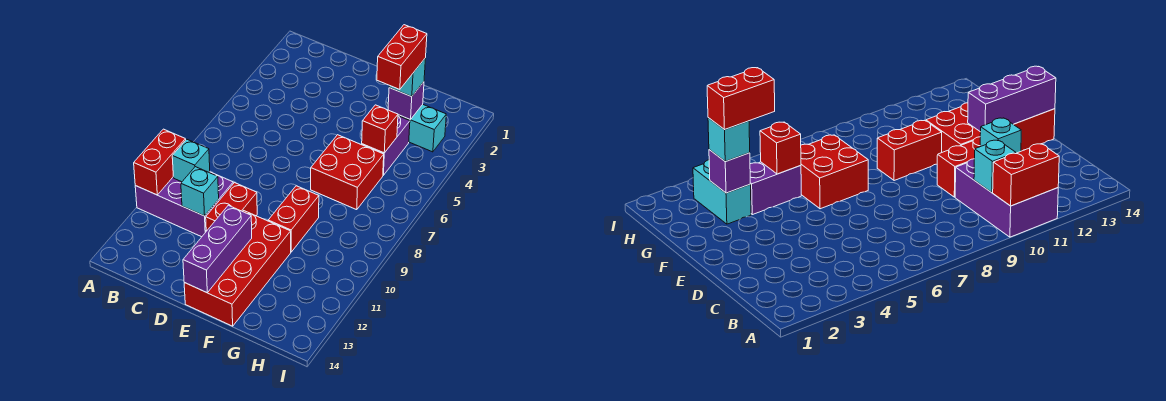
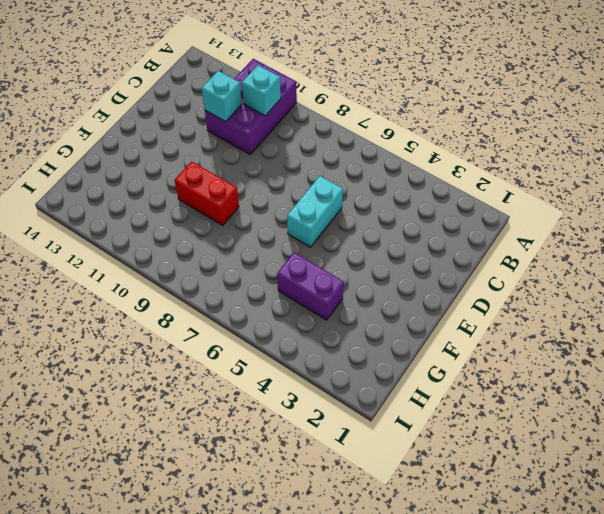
cyan brick D6:E6 level 1 -> cyan brick G3:H3 level 1
none -> red brick D10:D11 level 1
none -> red brick E11:F14 level 1
none -> red brick F6:G7 level 1

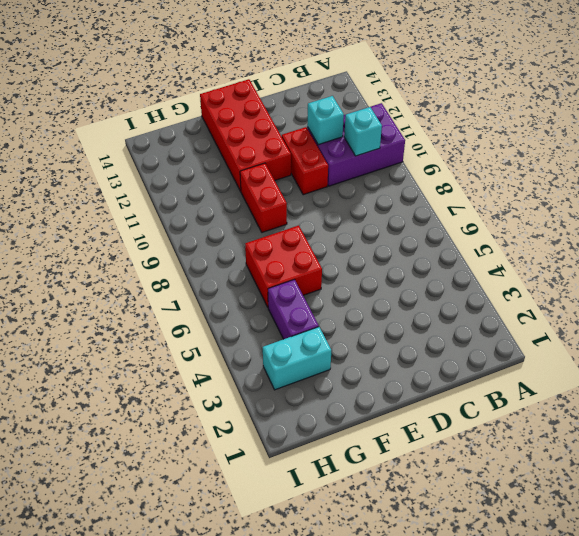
none -> red brick A10:A11 level 2
none -> purple brick E12:E14 level 2
none -> purple brick G3 level 2

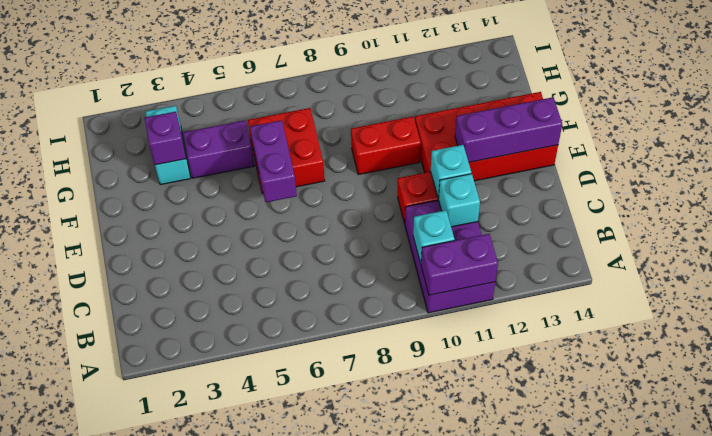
purple brick A10:A11 level 2 -> red brick A10:A11 level 2
cyan brick D11 level 2 -> cyan brick G3 level 3
purple brick E6:F6 level 2 -> none
none -> red brick G5 level 2
none -> red brick G3:G4 level 4

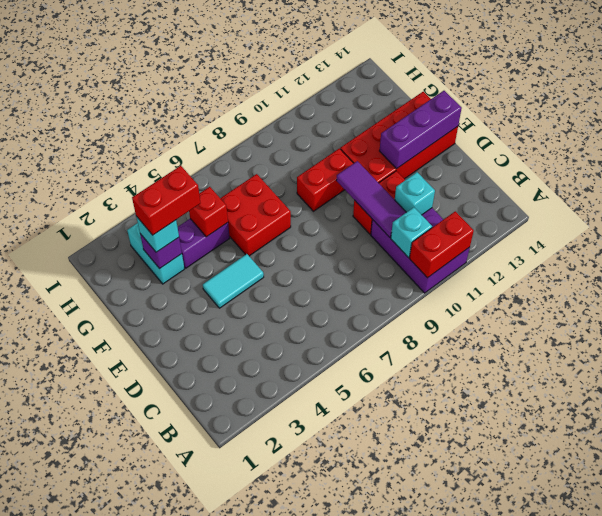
purple tile C10:E10 level 2 -> none
cyan tile E4:E5 level 1 -> none

